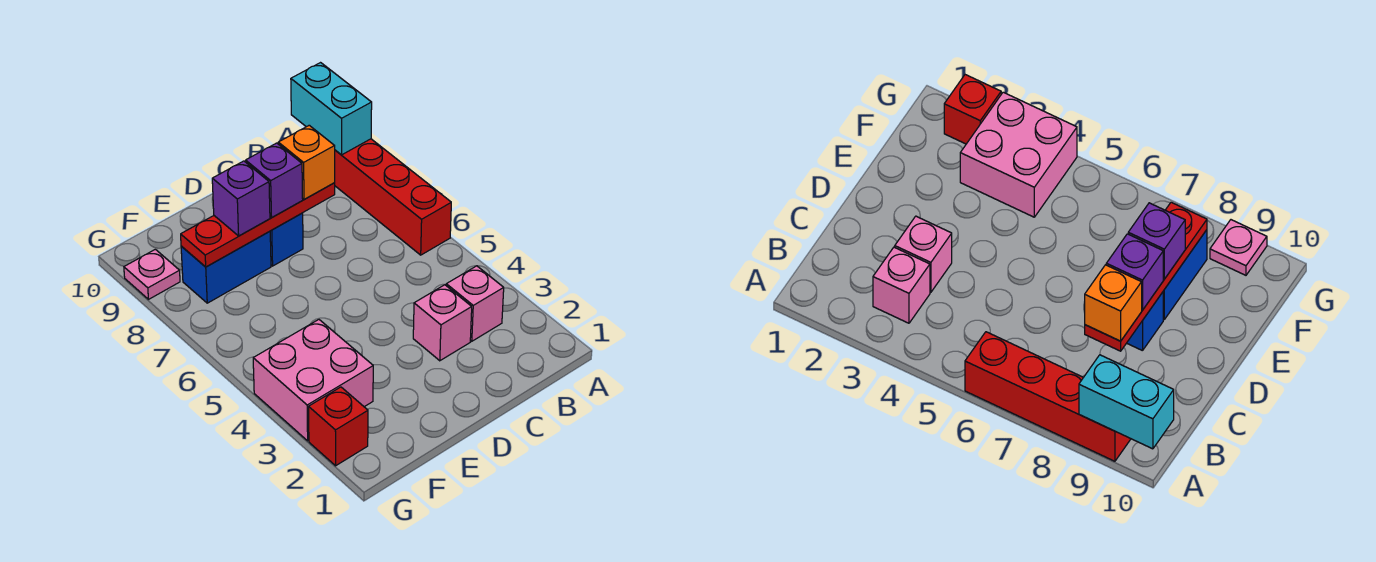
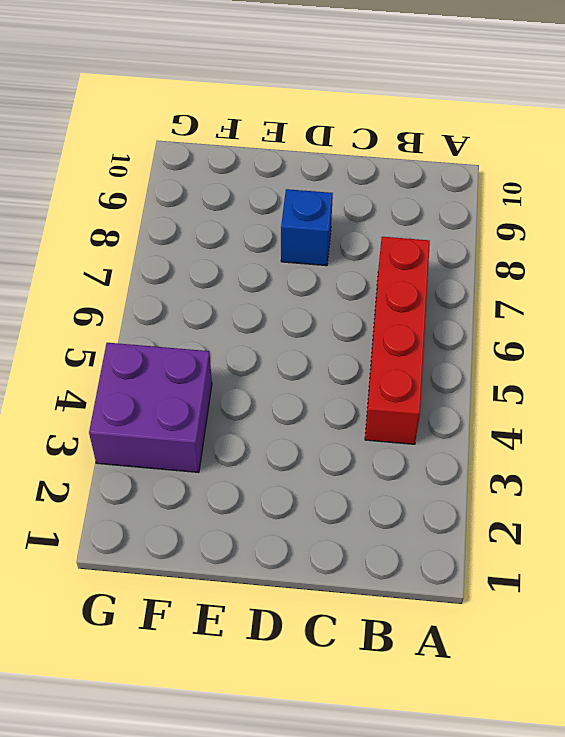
red brick B4:B7 level 1 -> red brick A6:A9 level 1
purple brick F3:G4 level 1 -> pink brick F3:G4 level 1
none -> pink brick B3 level 1
none -> pink brick C3 level 1
none -> blue brick E8:F8 level 1

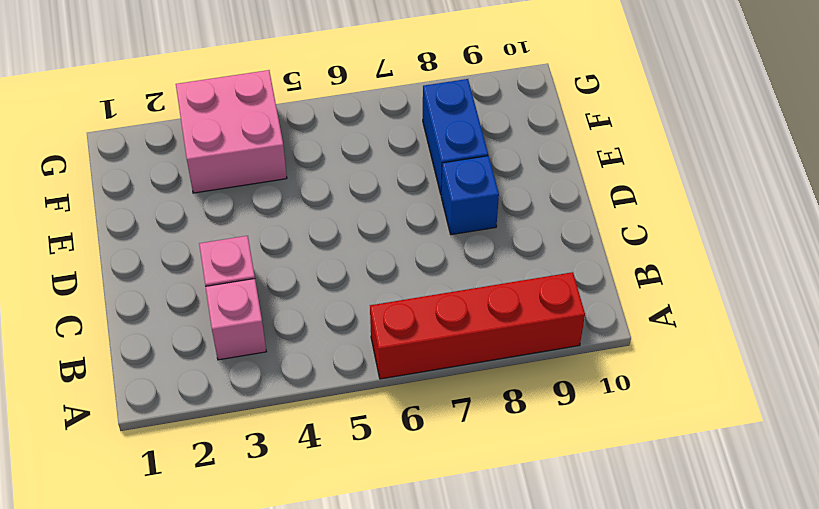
none -> red brick G2 level 1
none -> pink plate G9 level 1
none -> cyan brick A9:A10 level 2

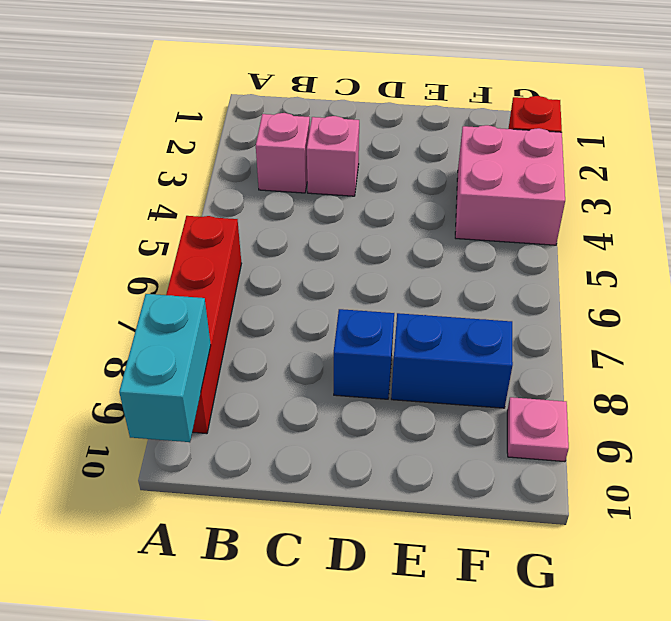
none -> red plate C8:F8 level 2
none -> orange brick C8 level 3
none -> purple brick D8 level 3

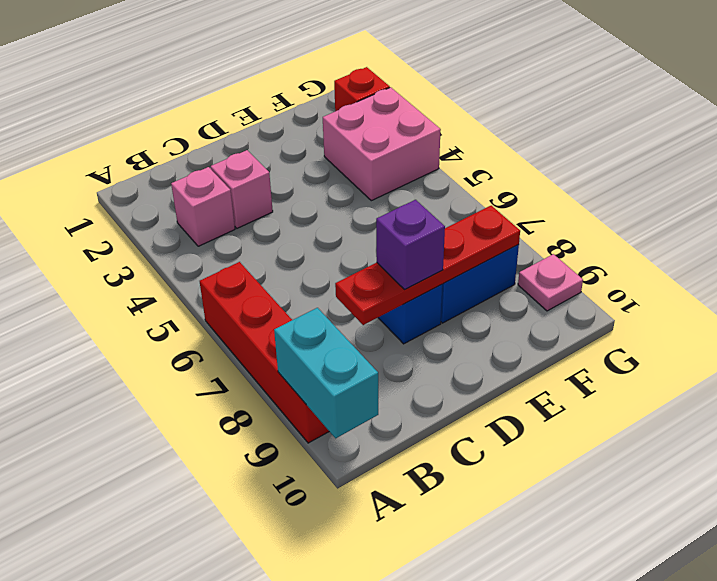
none -> orange brick C8 level 3
none -> purple brick E8 level 3

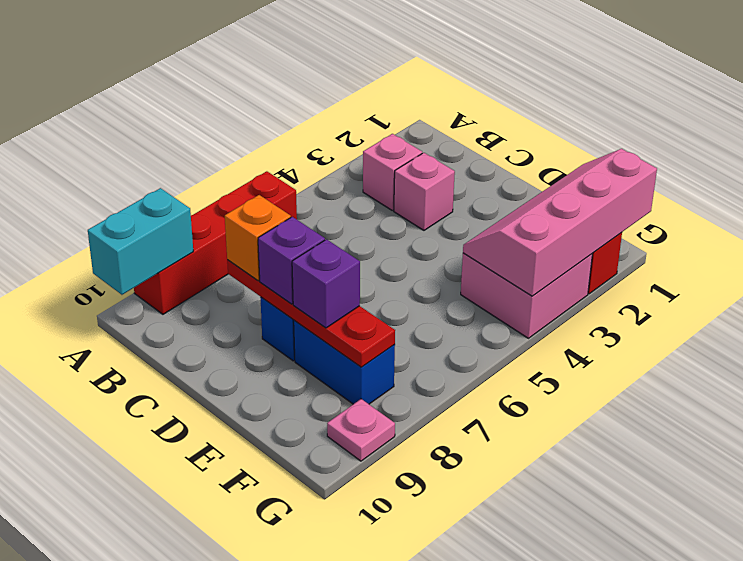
pink slope F1:G4 level 2 top G -> none

